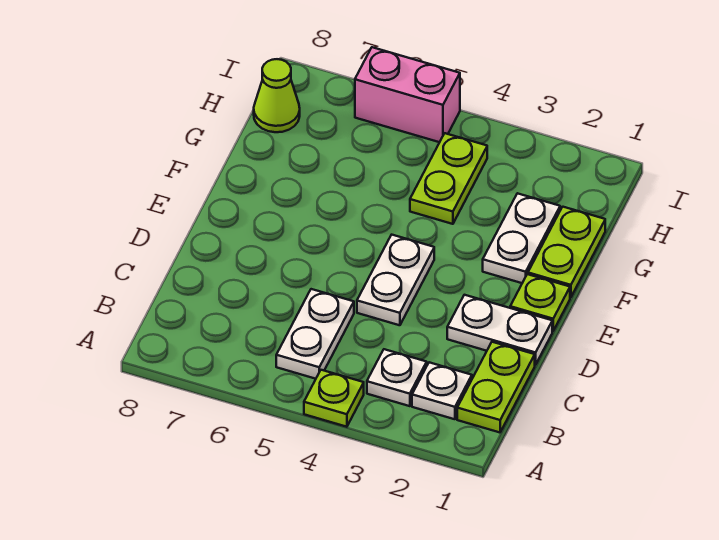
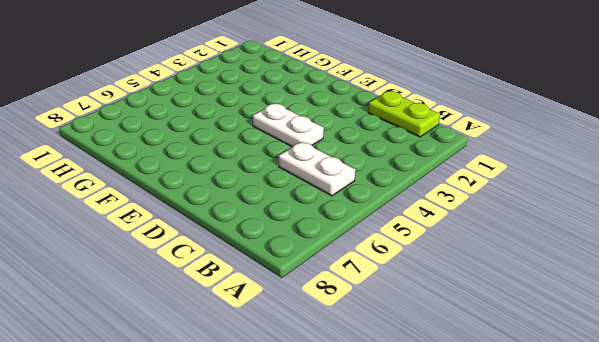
none -> lime plate A4 level 1
none -> white plate B2 level 1
none -> white plate B3 level 1

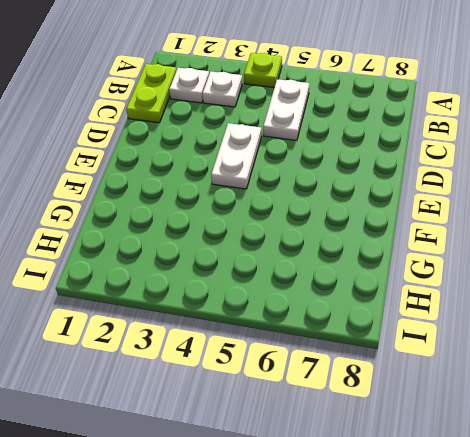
none -> white plate D1:D2 level 1
none -> lime plate E1 level 1
none -> lime plate F1:G1 level 1

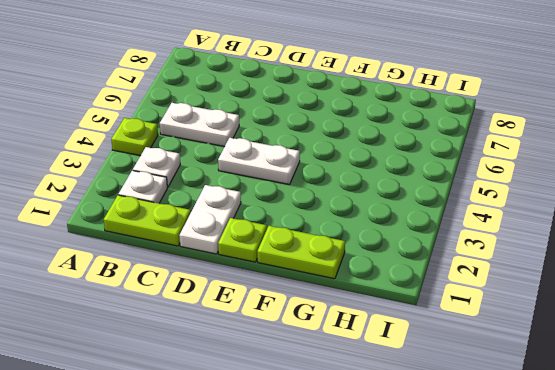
none -> white plate F2:G2 level 1
none -> lime plate G4:H4 level 1
none -> lime cone H8 level 1

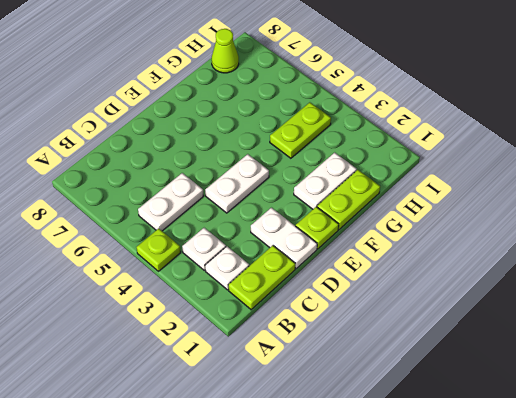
none -> pink brick I5:I6 level 1

